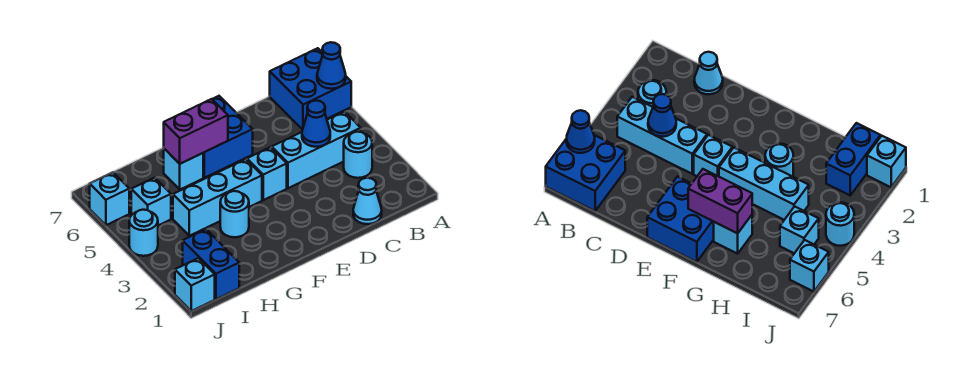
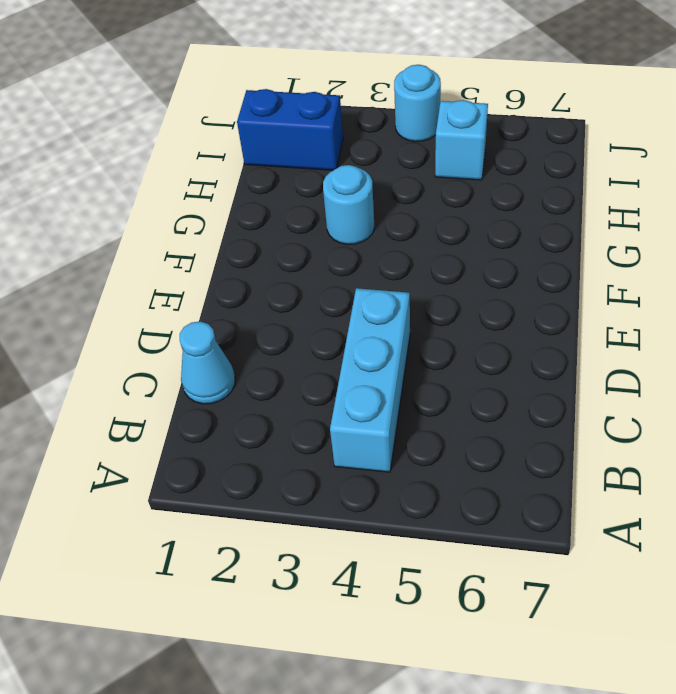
none -> blue brick A6:B7 level 1
none -> cyan round brick B3 level 1
none -> cyan brick E4 level 1

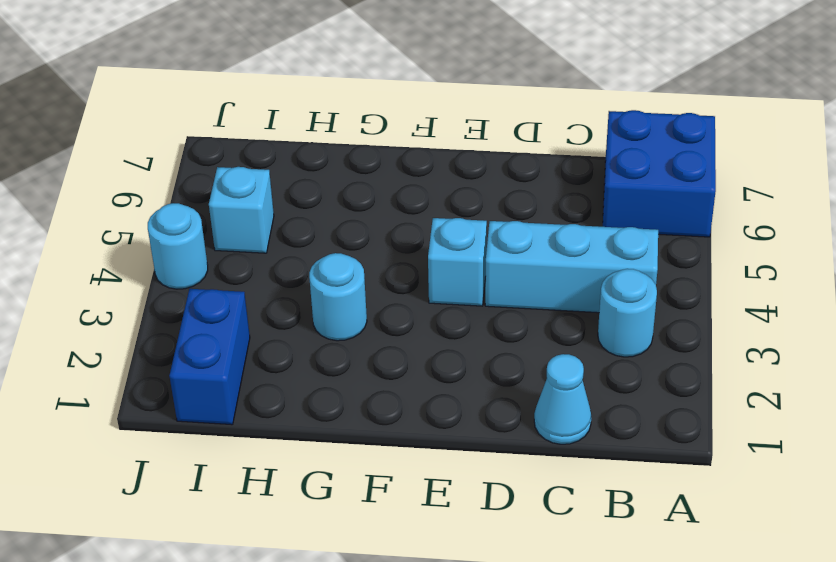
none -> blue brick E6:F7 level 1
none -> cyan brick F4:H4 level 1
none -> cyan brick G6 level 1

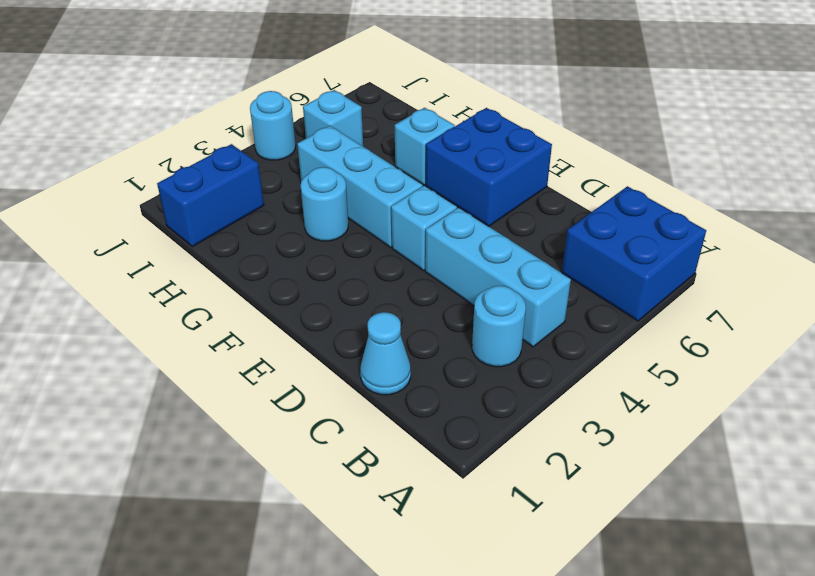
none -> cyan brick J1 level 1
none -> cyan brick J6 level 1
none -> blue cone A6 level 2

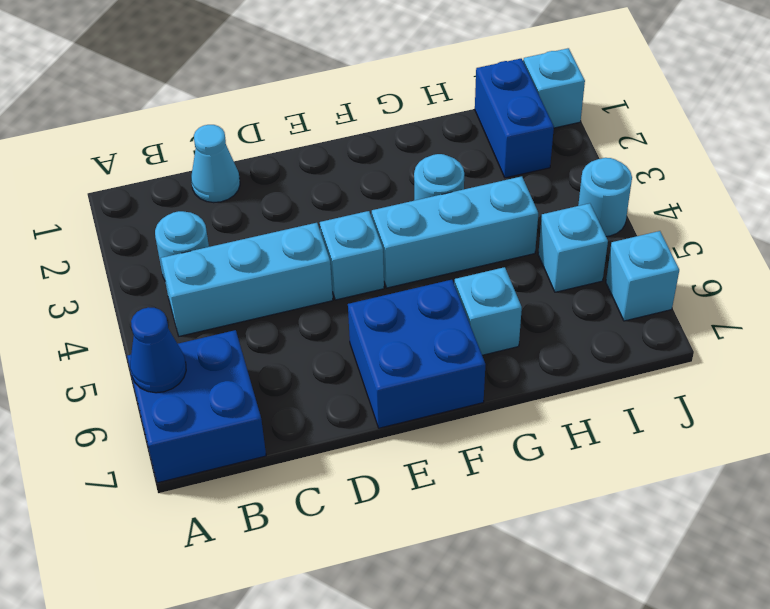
none -> blue cone C4 level 2
none -> purple brick F6:G6 level 2

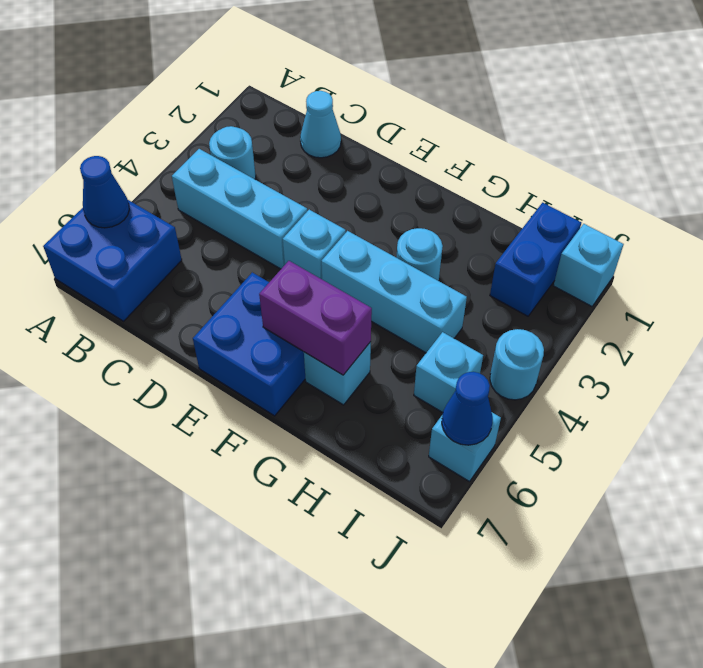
blue cone J6 level 2 -> blue cone C4 level 2

